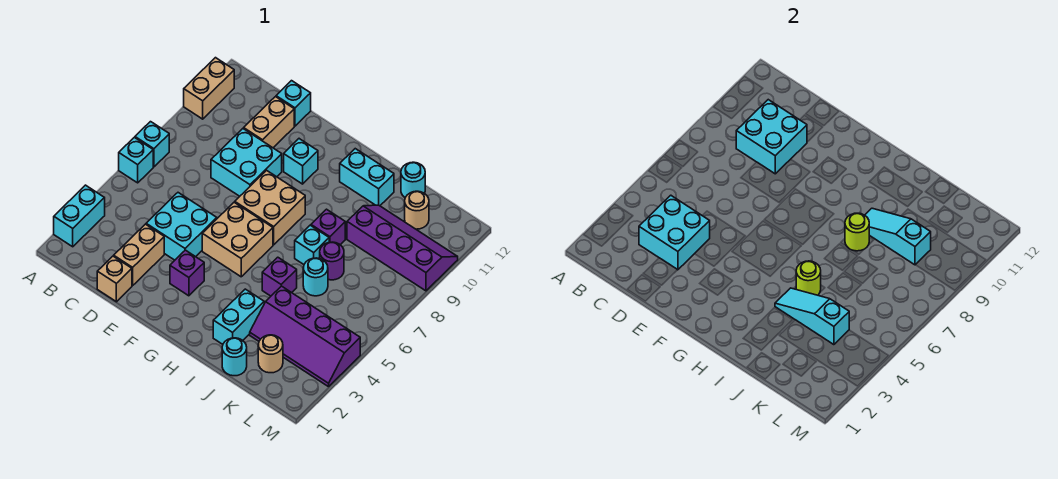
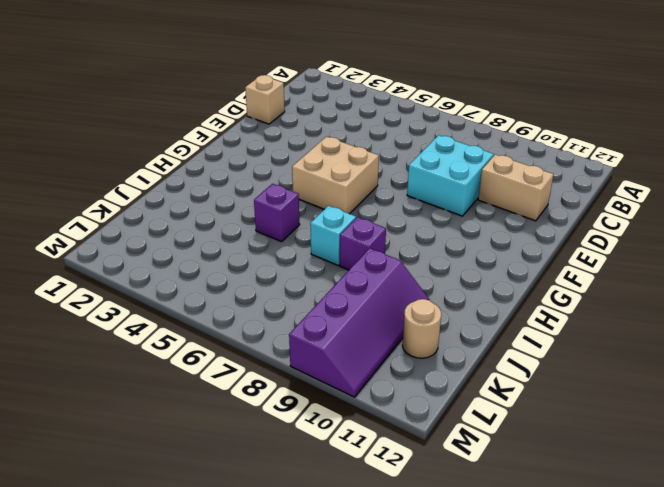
none -> cyan brick A2:A3 level 1
none -> cyan brick A6 level 1
none -> cyan brick A7 level 1
none -> tan brick A10:A11 level 1

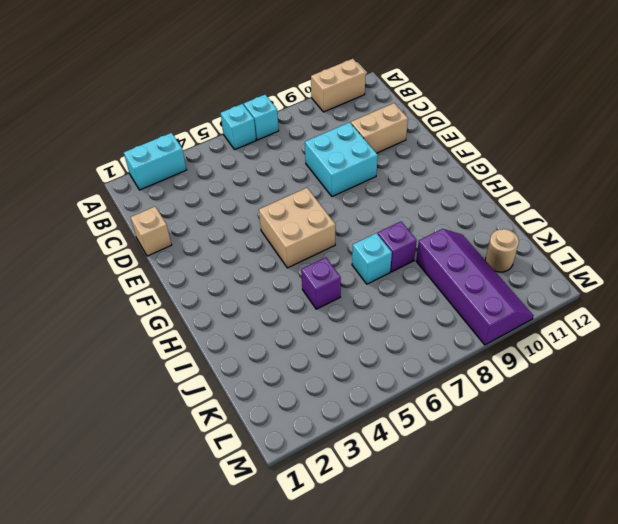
none -> tan brick D2:D3 level 1
none -> cyan brick D4:E5 level 1
none -> cyan brick D12 level 1
none -> purple brick F3 level 1

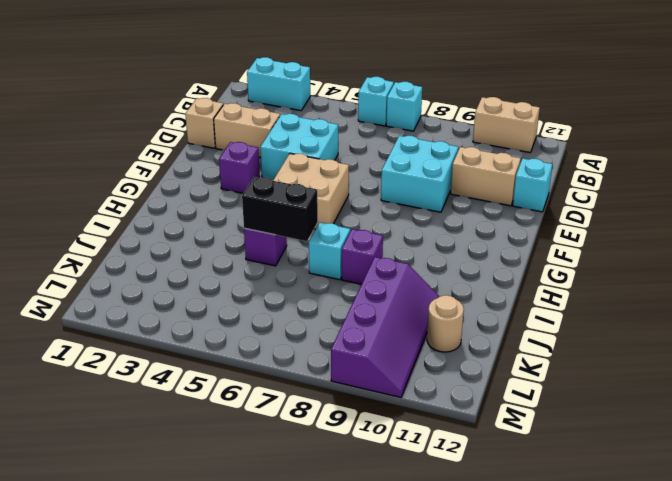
black brick I5:I6 level 2 -> lime round brick I5 level 2
none -> tan brick F7:G8 level 1
none -> cyan brick F10 level 1
none -> cyan brick H11:I11 level 1
none -> cyan brick I2:I3 level 1

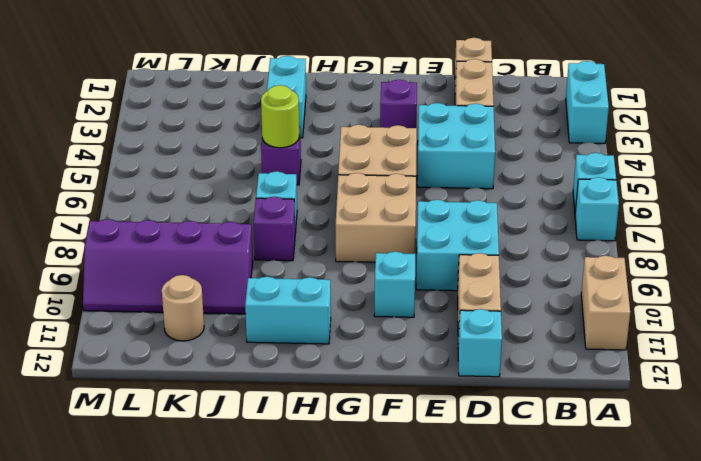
none -> cyan round brick J1 level 1
none -> purple slope J3:M4 level 1 top 4
none -> cyan round brick J6 level 1
none -> purple round brick J7 level 1

